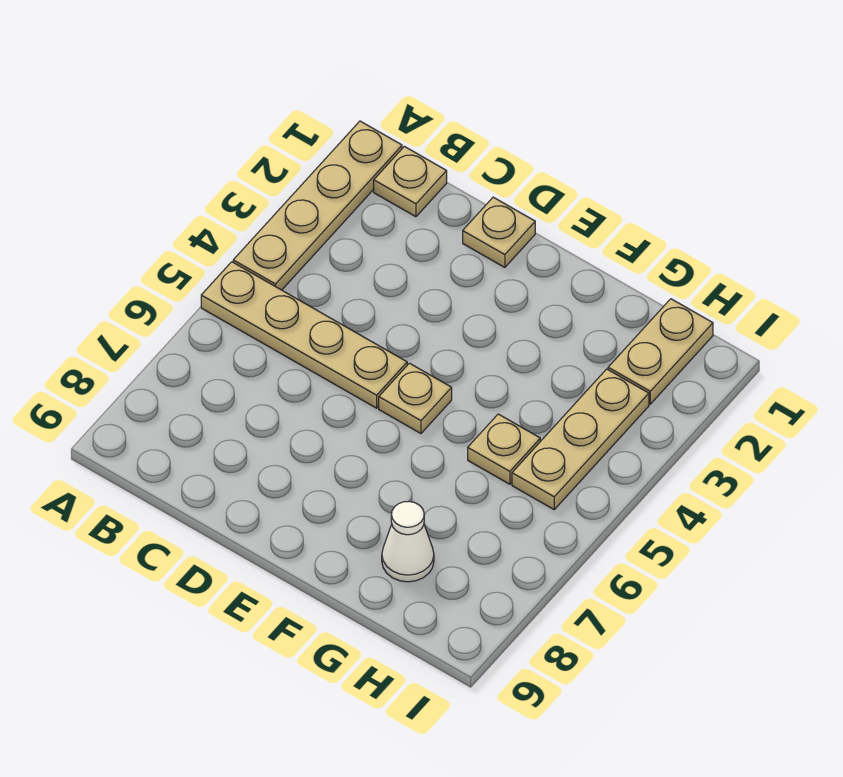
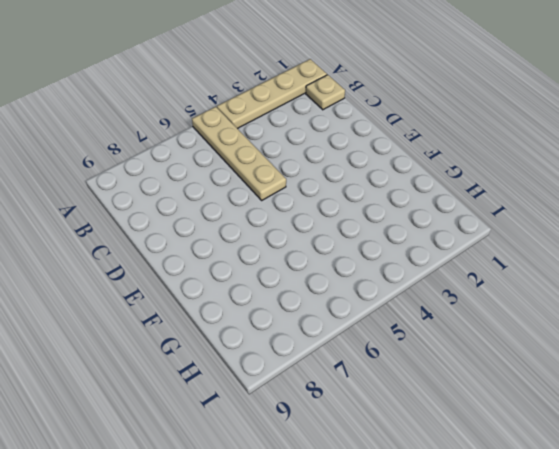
none -> tan plate D1 level 1
none -> tan plate E5 level 1

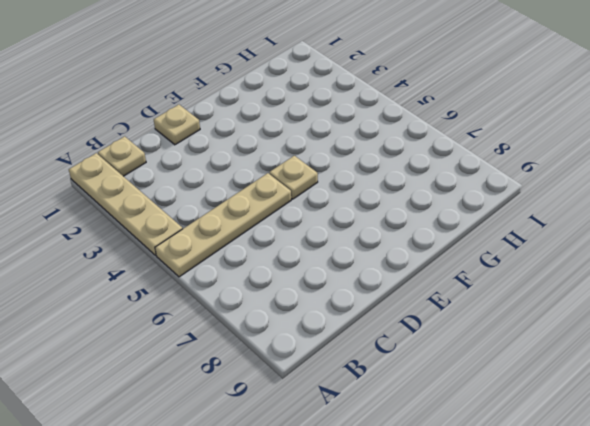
none -> tan plate G5 level 1
none -> white cone G8 level 1

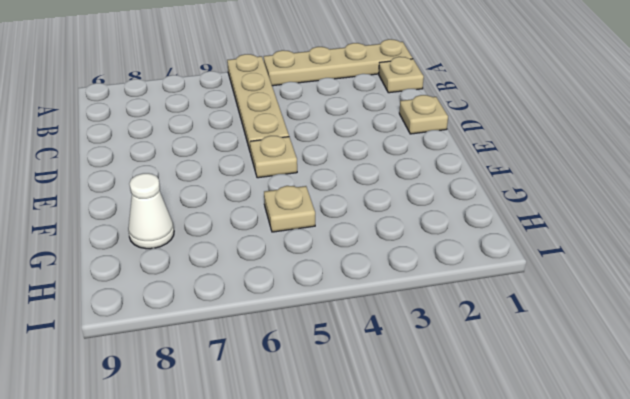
none -> tan plate H1:H2 level 1
none -> tan plate H3:H5 level 1

